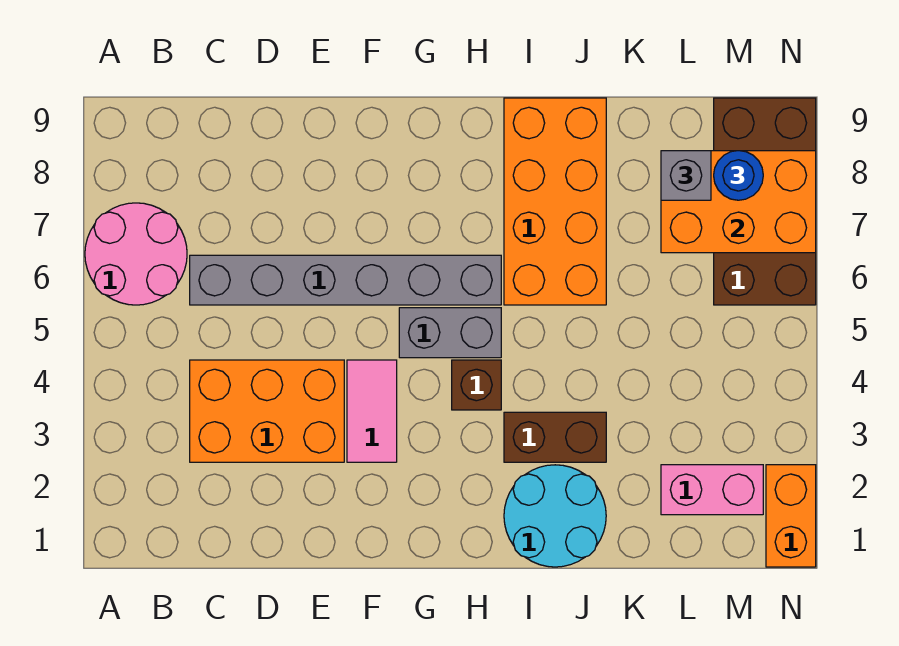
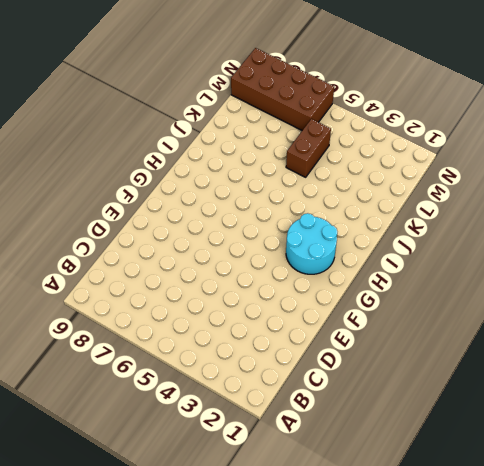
cyan round brick G2:H3 level 1 -> cyan round brick I1:J2 level 1
brown brick K5:L5 level 1 -> brown brick I3:J3 level 1
none -> pink round brick A6:B7 level 1
none -> orange brick C3:E4 level 1
none -> grey brick C6:H6 level 1

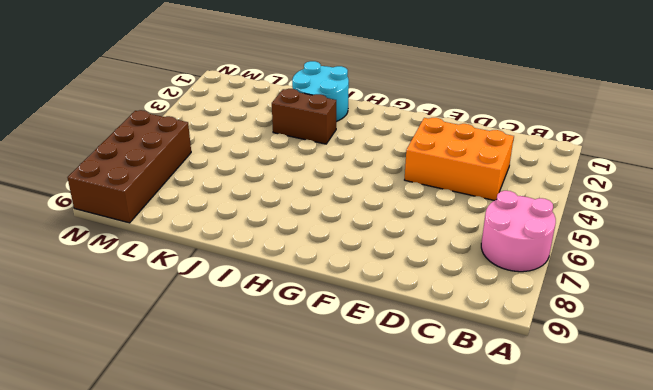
none -> grey brick C6:H6 level 1
none -> pink tile F3:F4 level 1
none -> grey brick G5:H5 level 1

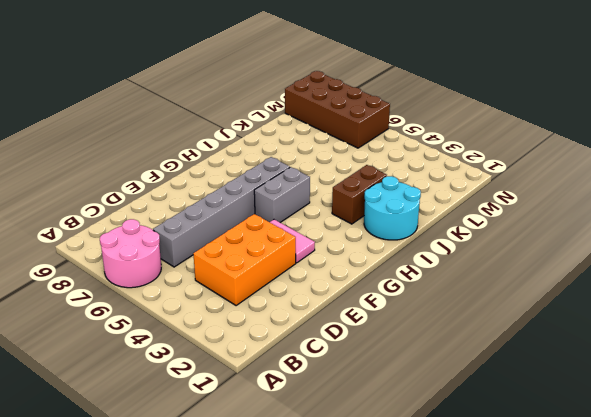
none -> brown brick H4 level 1
none -> orange brick I6:J9 level 1
none -> pink brick L2:M2 level 1

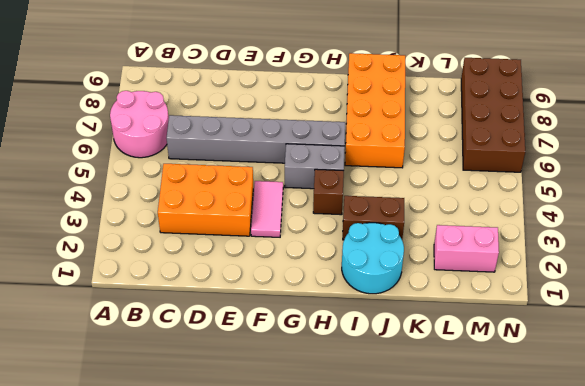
none -> orange brick N1:N2 level 1
none -> orange brick L7:N8 level 2
none -> grey brick L8 level 3

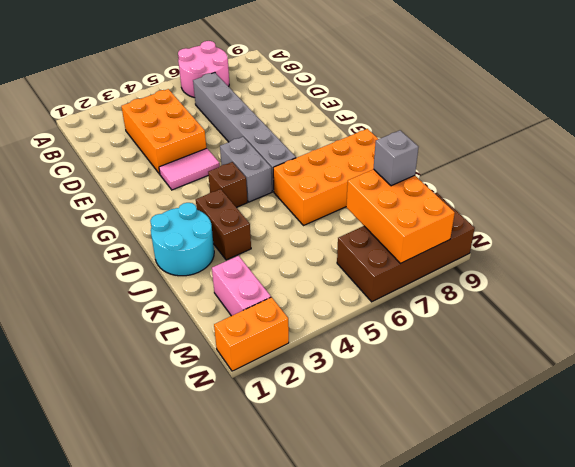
none -> blue round brick M8 level 3

